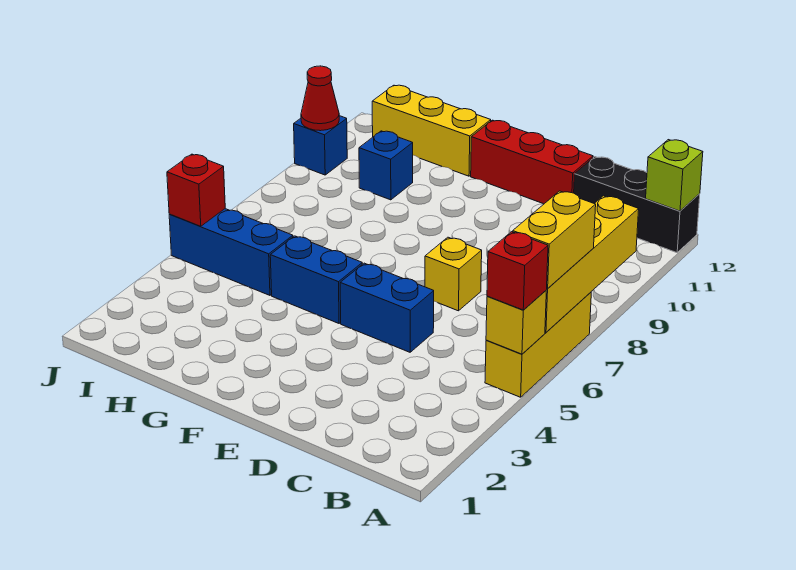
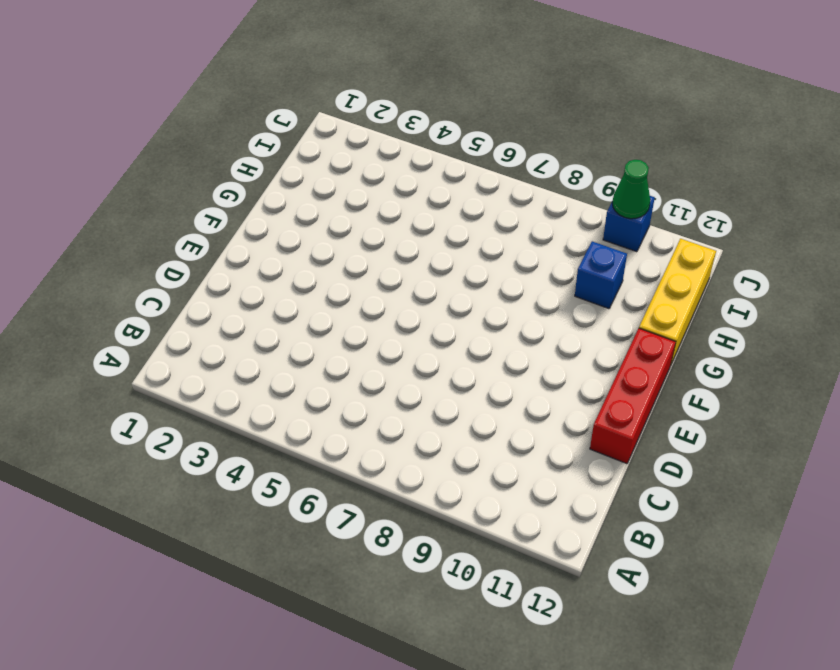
green cone J10 level 2 -> red cone J10 level 2
none -> yellow brick A5:A7 level 1
none -> black brick A12:C12 level 1
none -> blue brick D5:E5 level 1

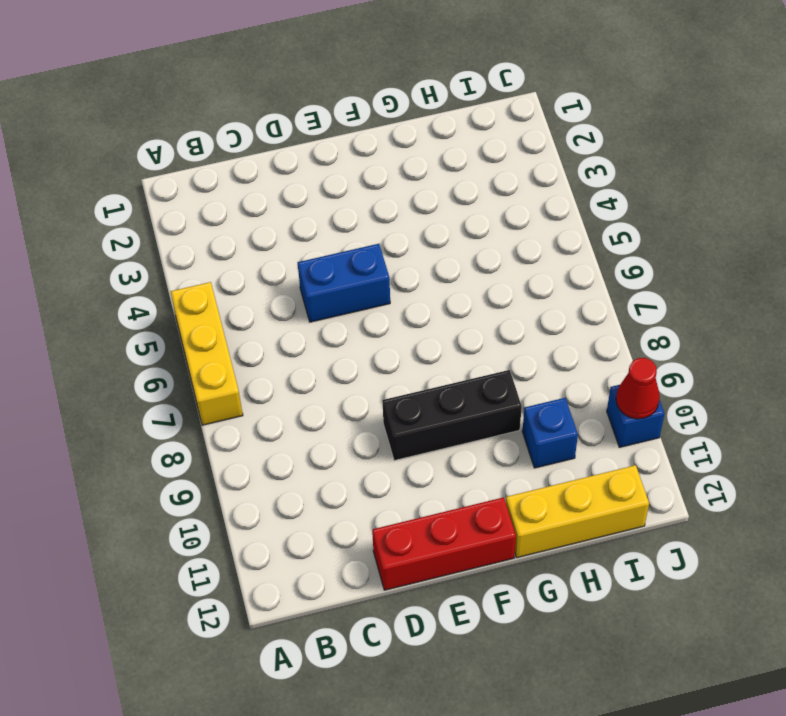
black brick E9:G9 level 1 -> black brick A12:C12 level 1
none -> yellow brick D7 level 1
none -> blue brick F5:G5 level 1
none -> blue brick H5:J5 level 1

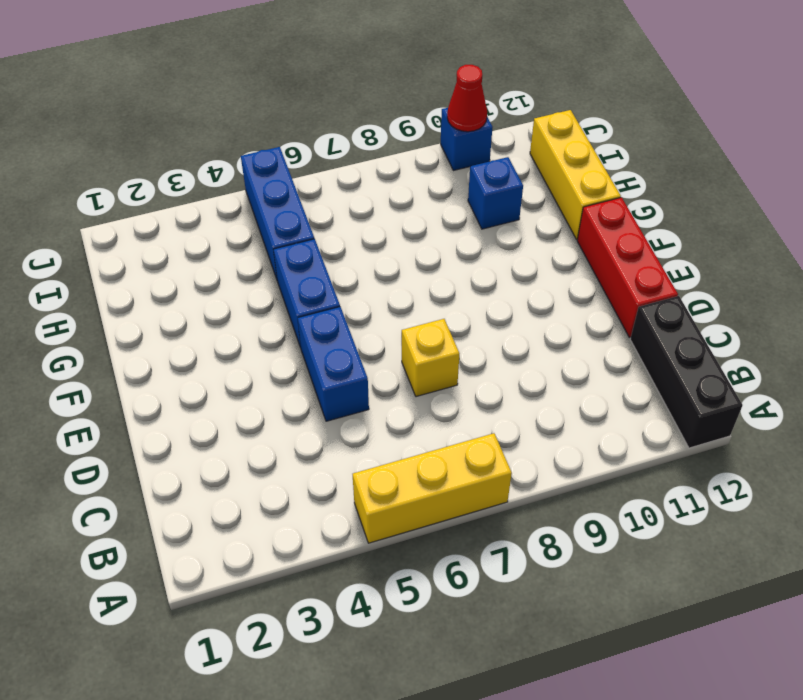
none -> yellow brick A5 level 2
none -> yellow brick A6:A9 level 2
none -> lime brick A12 level 2

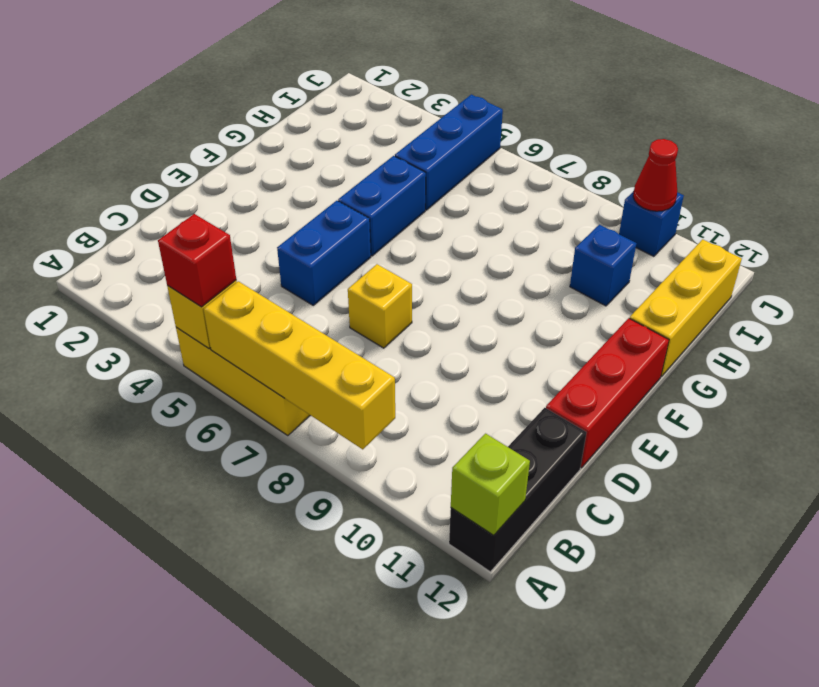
none -> red brick J5 level 2
none -> yellow brick A6:A7 level 3

